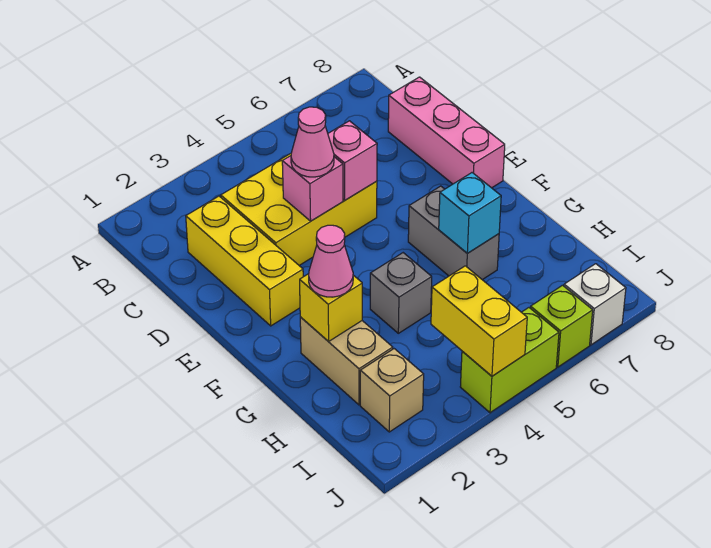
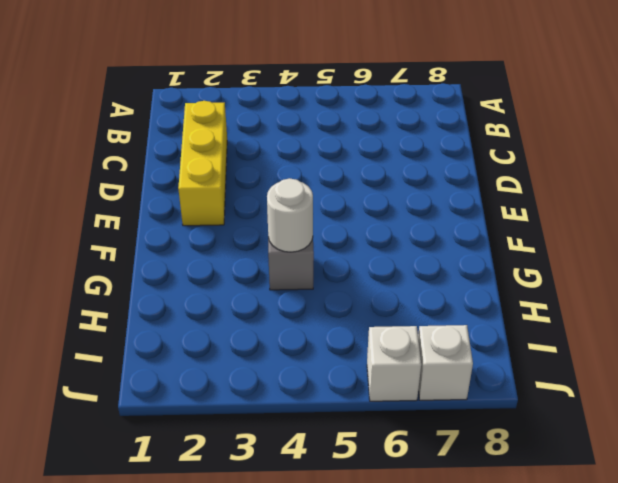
white round brick G4 level 2 -> none
white brick J6 level 1 -> lime brick J6 level 1
none -> yellow brick C3:D5 level 1
none -> pink brick C8:E8 level 1
none -> grey brick F6:G6 level 1

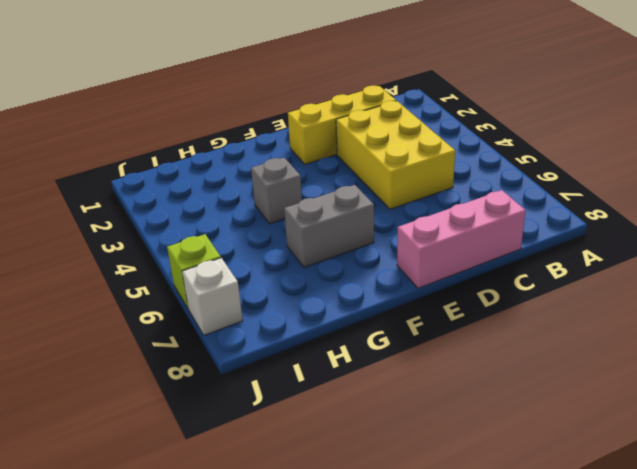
none -> tan brick G2:H2 level 1
none -> tan brick I2 level 1
none -> lime brick J4:J5 level 1

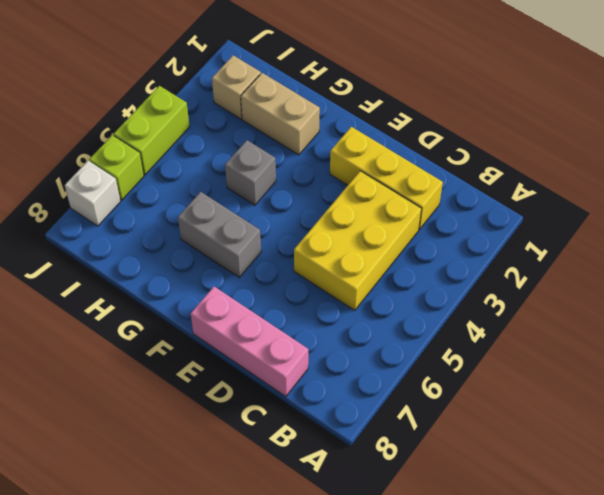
none -> pink brick D4 level 2
none -> pink brick D5 level 2
none -> yellow brick G2 level 2

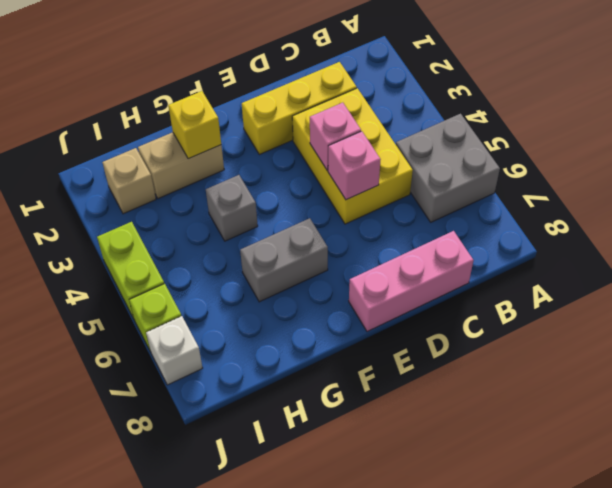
grey brick A5:B6 level 1 -> none
none -> cyan brick G6 level 2
none -> yellow brick I4:J4 level 2
none -> pink cone D4 level 3

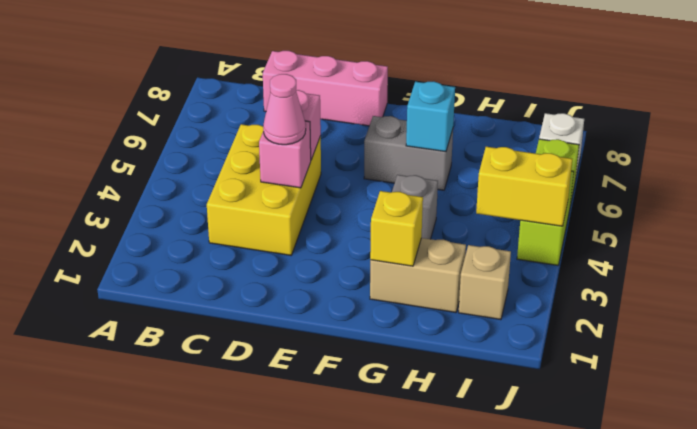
none -> yellow brick C2:E2 level 1
none -> pink cone G2 level 3

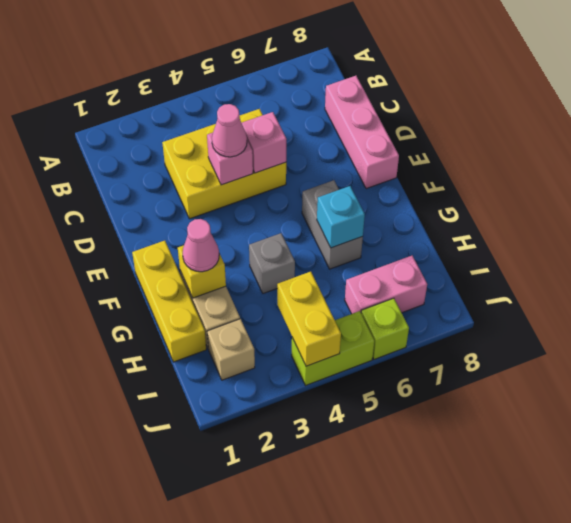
yellow brick F1:H1 level 1 -> yellow brick C2:E2 level 1
pink brick I6:I7 level 1 -> none
none -> white brick J7 level 1

